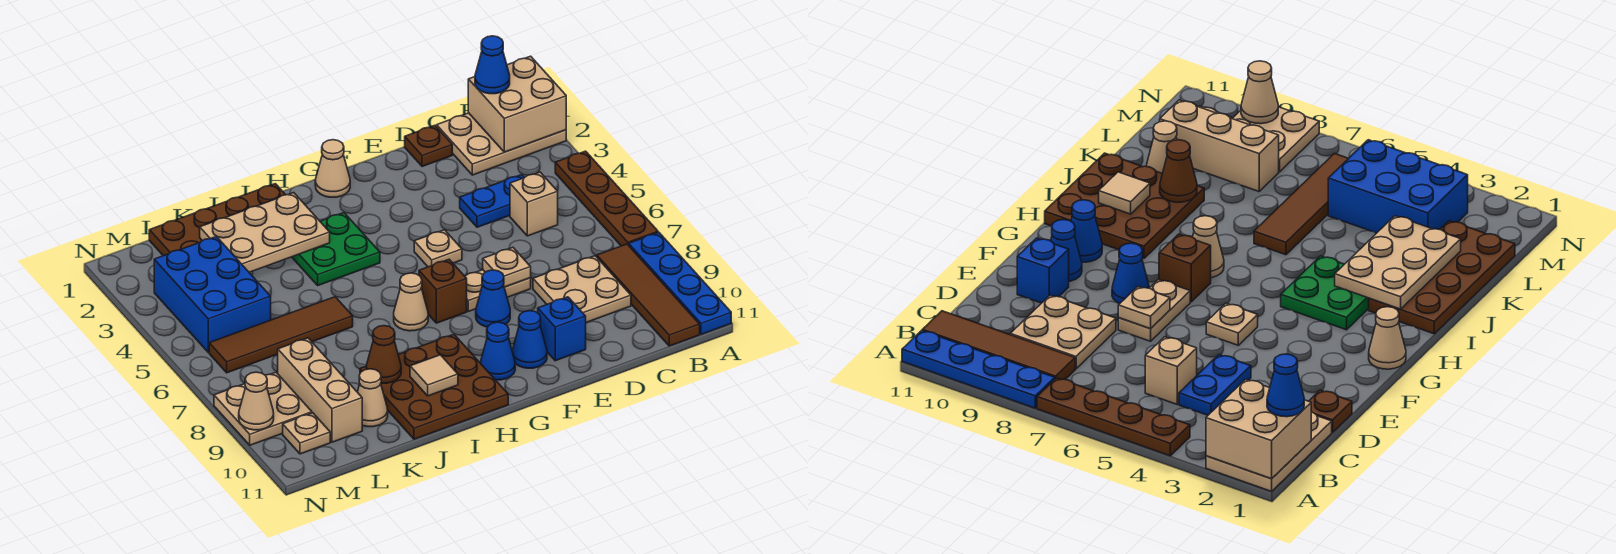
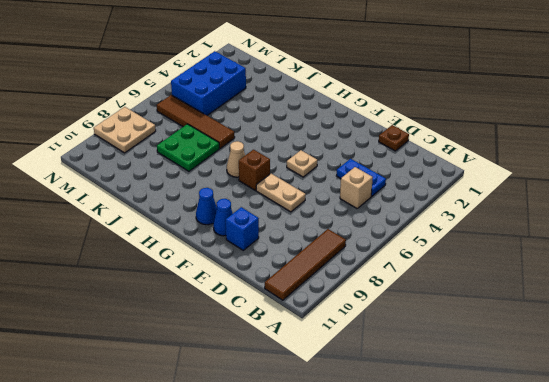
green plate J7:K8 level 1 -> green plate H3:I4 level 1
none -> tan plate A1:C2 level 1
none -> brown plate A4:A7 level 1
none -> blue plate A8:A11 level 1
none -> tan plate C8:D9 level 1

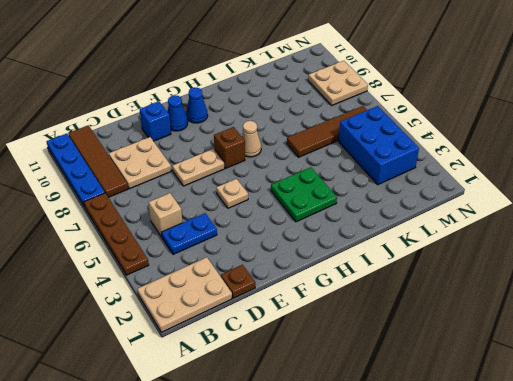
none -> blue cone F8 level 1
none -> tan cone G1 level 1
none -> brown plate H9:J11 level 1
none -> brown plate I1:L2 level 1

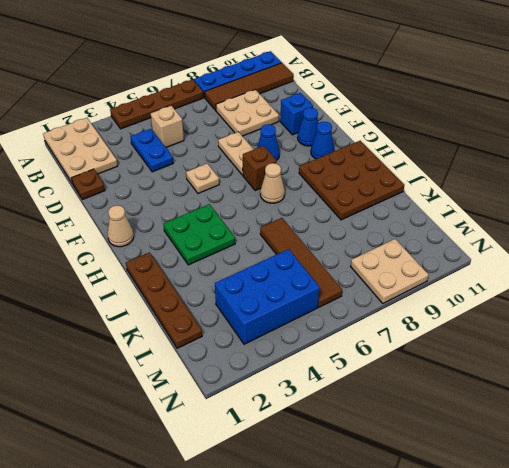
brown plate I1:L1 level 1 -> brown plate I1:L2 level 1
none -> tan cone K10 level 1
none -> tan brick L8:L10 level 1
none -> tan plate M10 level 1
none -> tan brick A1:B2 level 2

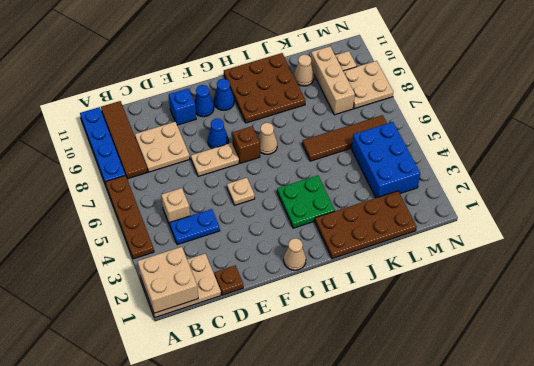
none -> tan plate E7 level 2
none -> tan plate I2:K3 level 2
none -> tan tile I10 level 2
none -> brown cone J9 level 2

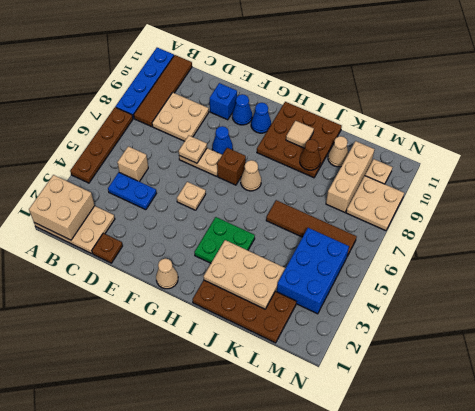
none -> tan cone N9 level 2
none -> blue cone B1 level 3

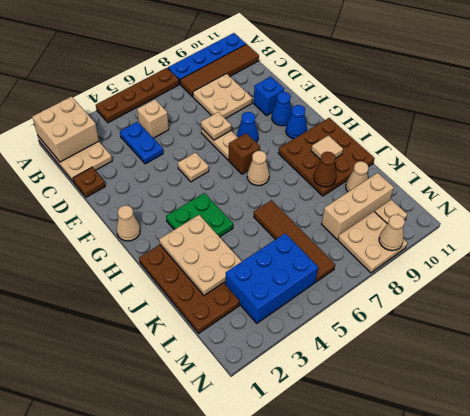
none -> blue cone B1 level 3

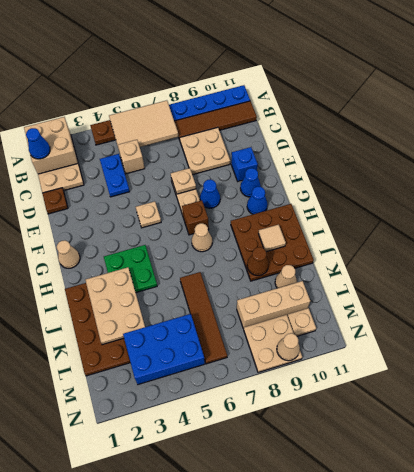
tan tile A5:B7 level 2 -> none

